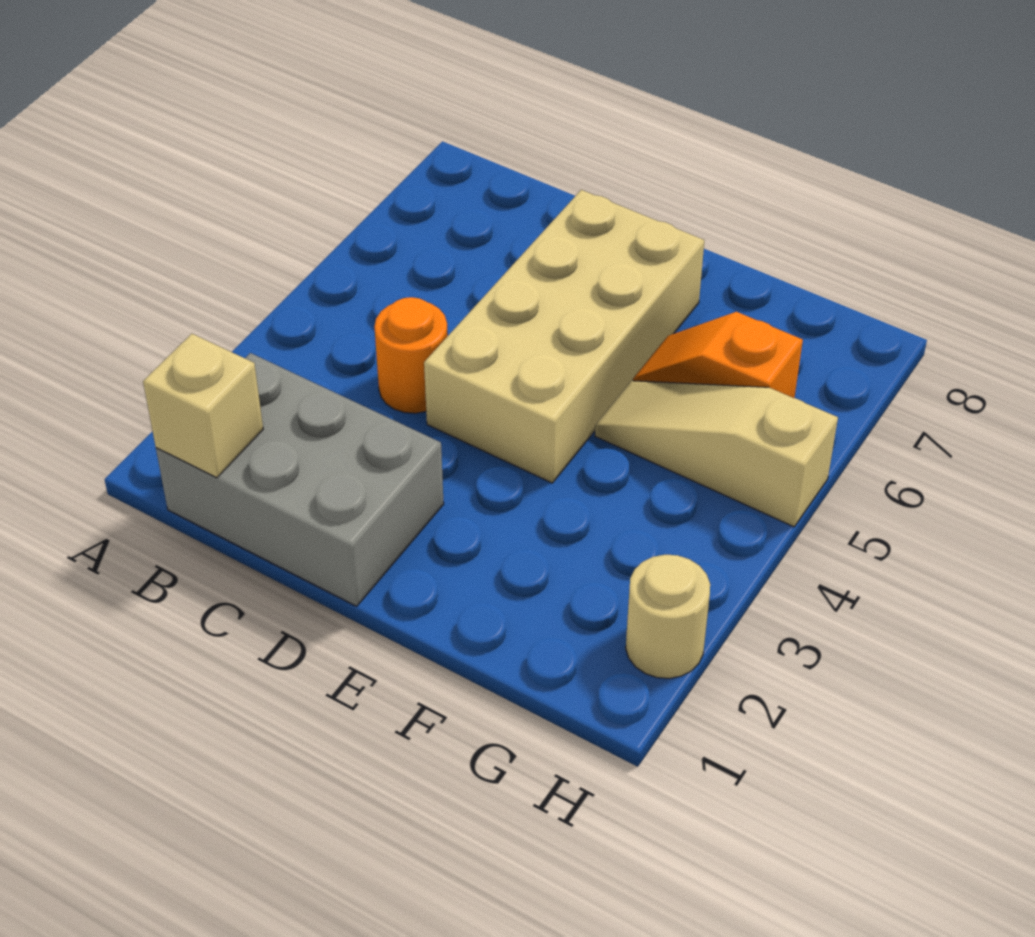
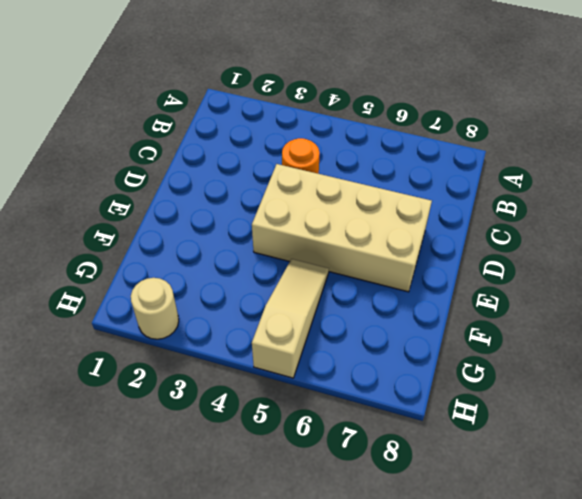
none -> grey brick B1:D2 level 1
none -> orange slope F6:G6 level 1 top G

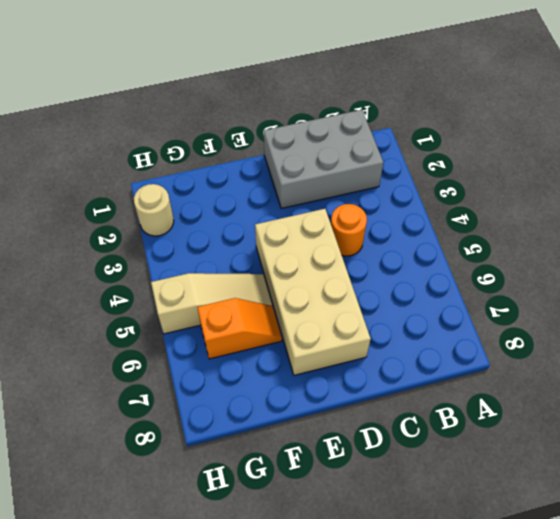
none -> tan brick B1 level 2

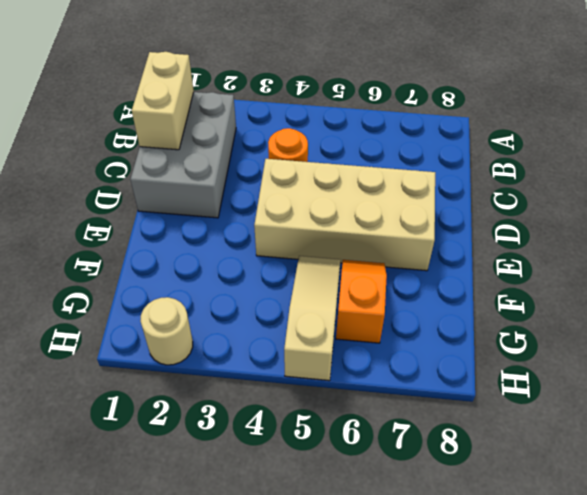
tan brick B1:C1 level 2 -> tan brick B1 level 2

